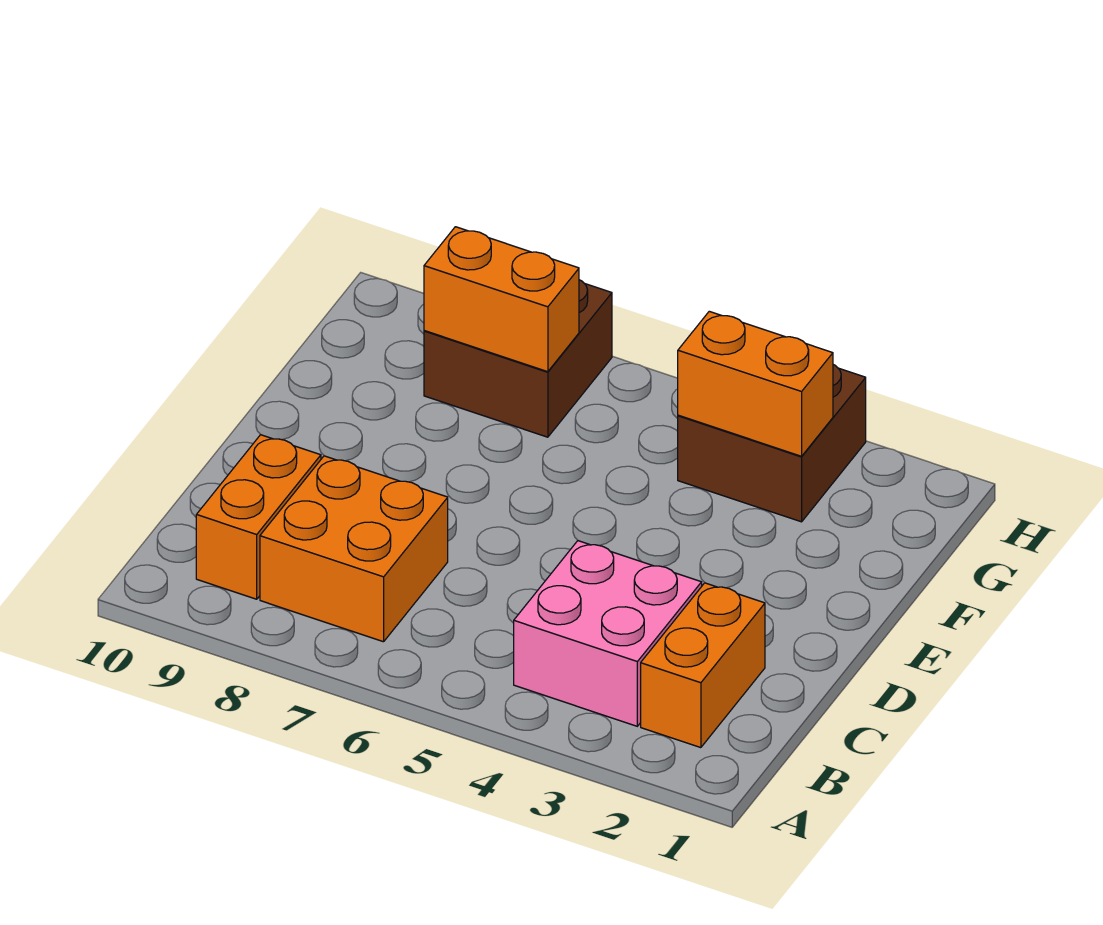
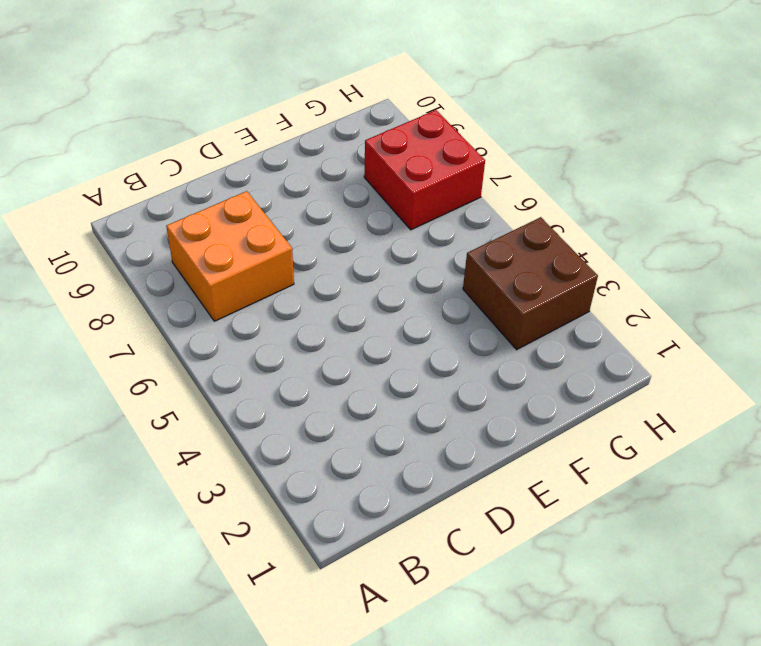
red brick G7:H8 level 1 -> brown brick G7:H8 level 1
none -> orange brick B2:C2 level 1
none -> pink brick B3:C4 level 1

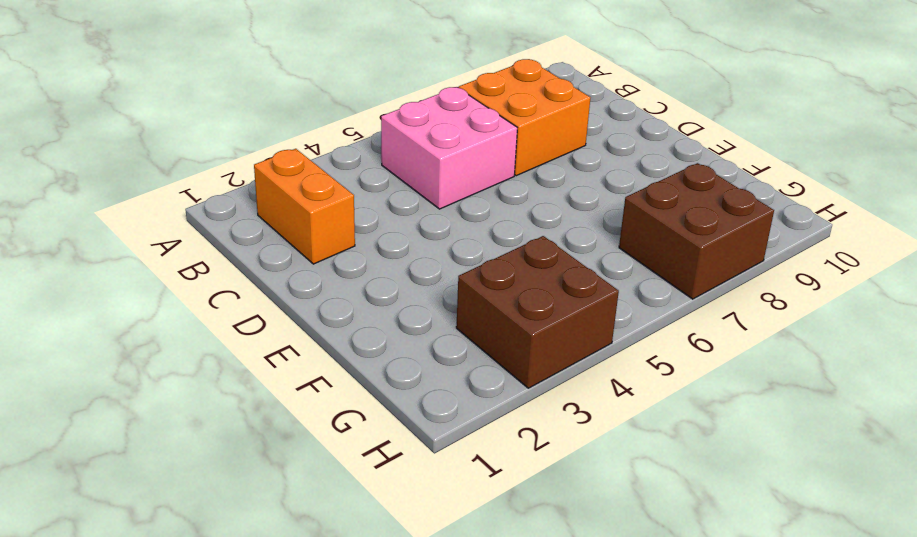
pink brick B5:C6 level 1 -> pink brick B3:C4 level 1
none -> orange brick B9:C9 level 1
none -> orange brick G3:G4 level 2

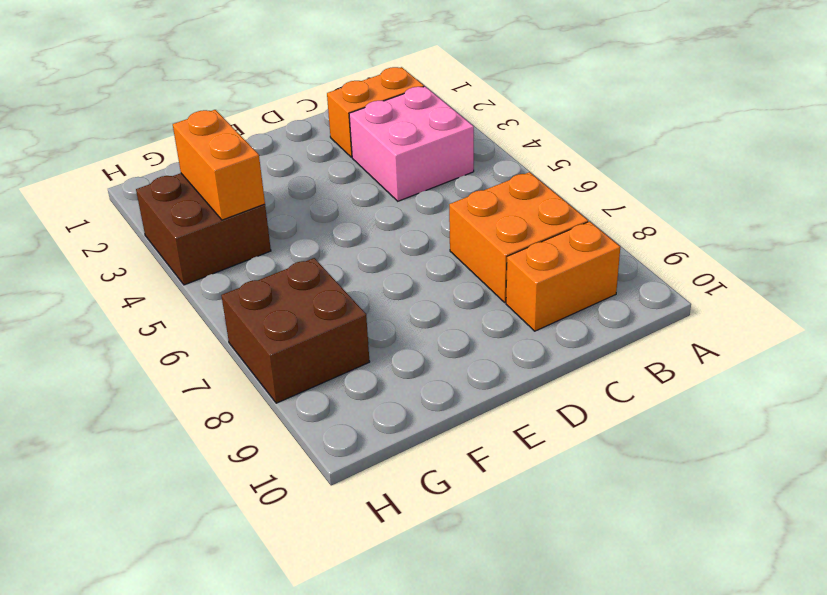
none -> orange brick G7:G8 level 2

